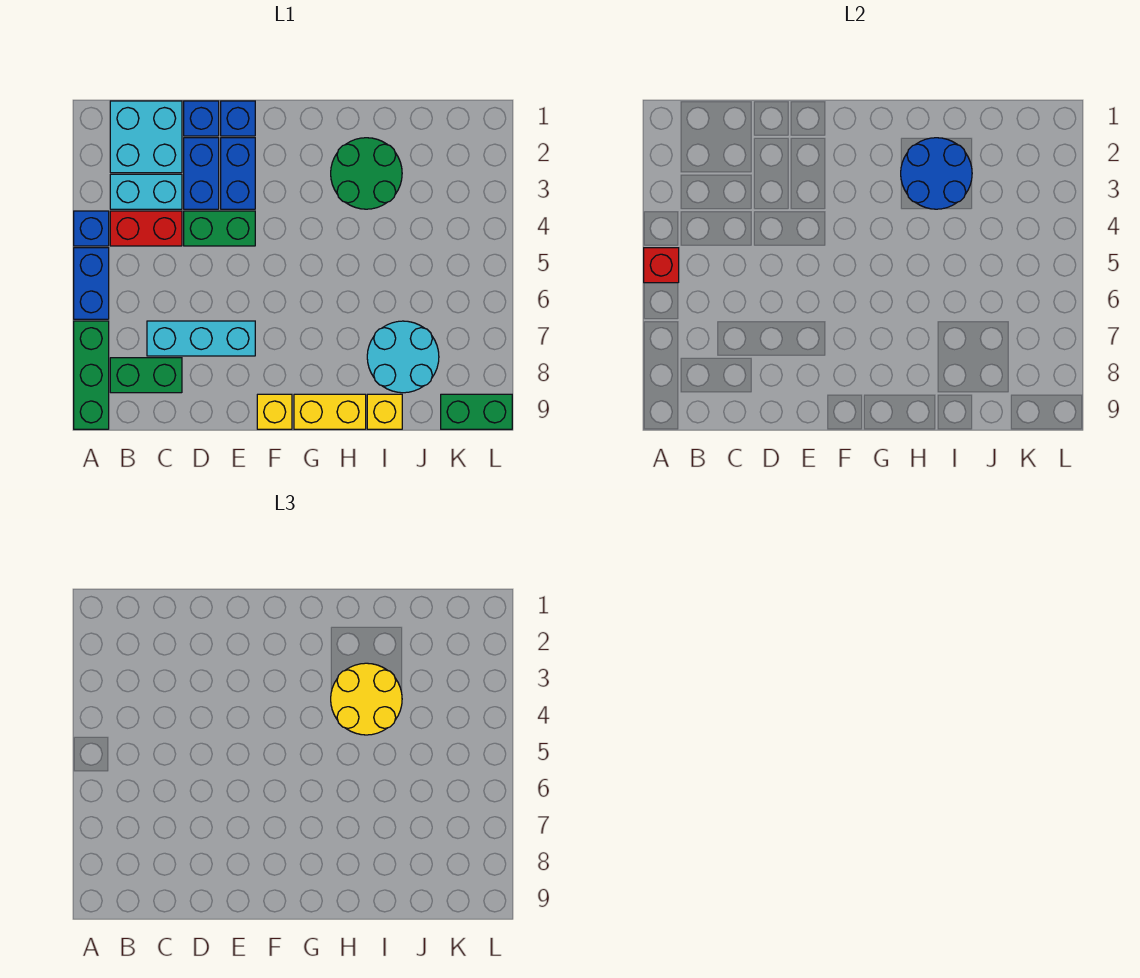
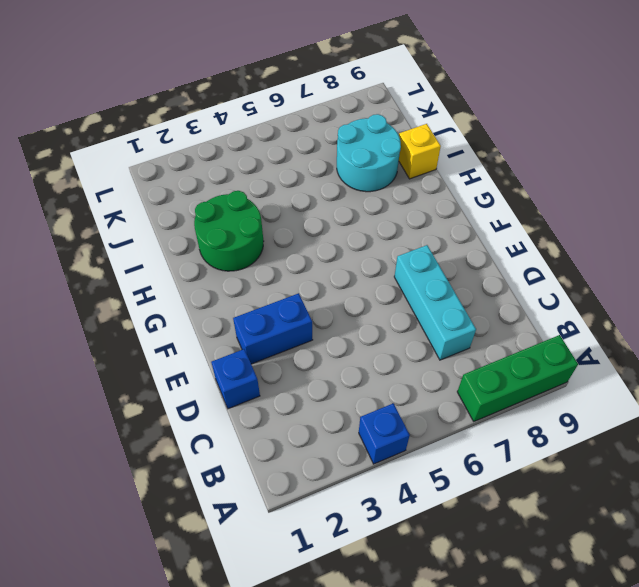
none -> blue brick A5:A6 level 1
none -> cyan brick B1:C2 level 1
none -> cyan brick B3:C3 level 1

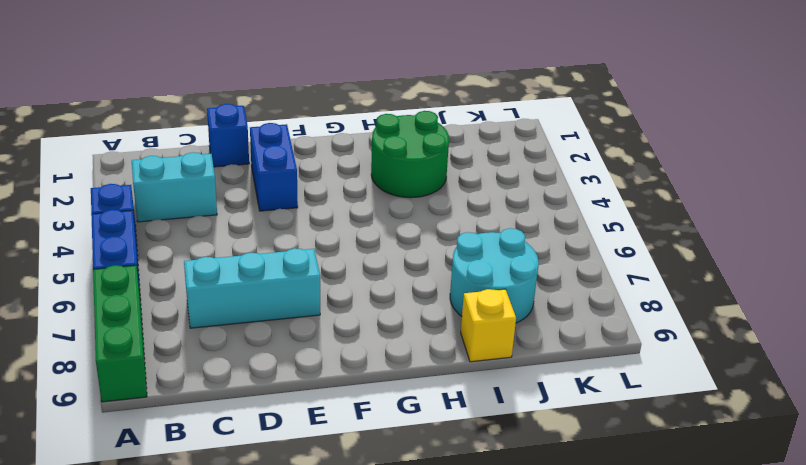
none -> cyan brick B1:C2 level 1
none -> red brick B4:C4 level 1
none -> green brick B8:C8 level 1

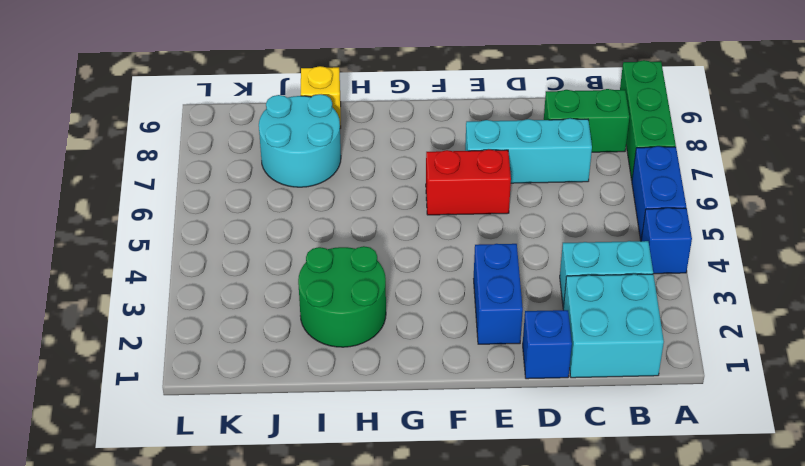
red brick E6:F6 level 1 -> red brick B4:C4 level 1
none -> blue brick D2:D3 level 1
none -> green brick D4:E4 level 1
none -> blue brick E1 level 1

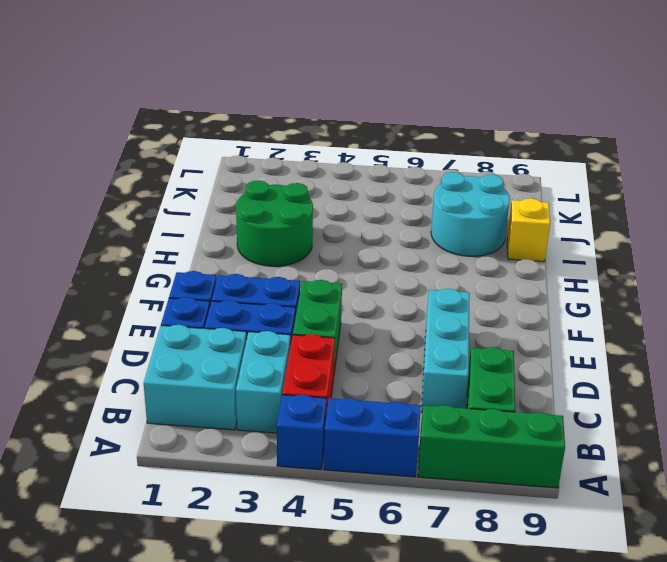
none -> yellow brick F9 level 1
none -> yellow brick G9:H9 level 1
none -> green brick K9:L9 level 1

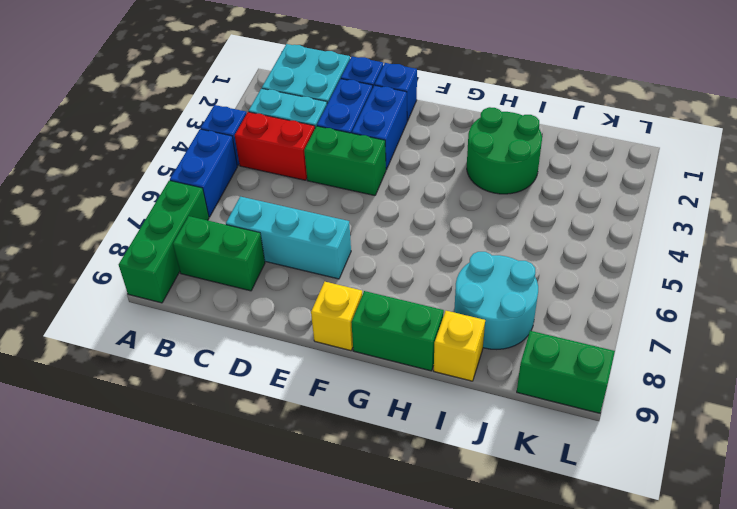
green brick G9:H9 level 1 -> yellow brick G9:H9 level 1
none -> red brick A5 level 2
none -> blue round brick H2:I3 level 2
none -> yellow round brick H3:I4 level 3

